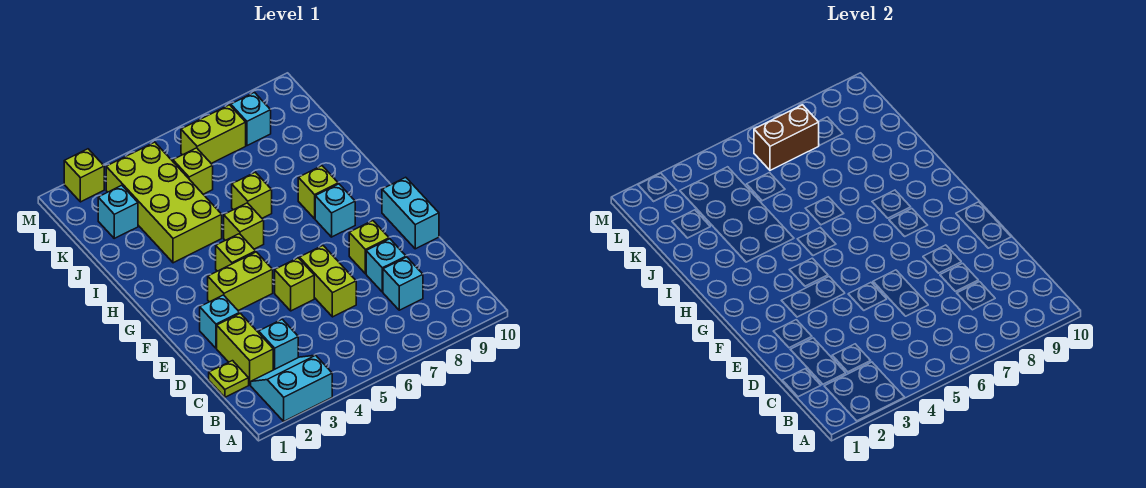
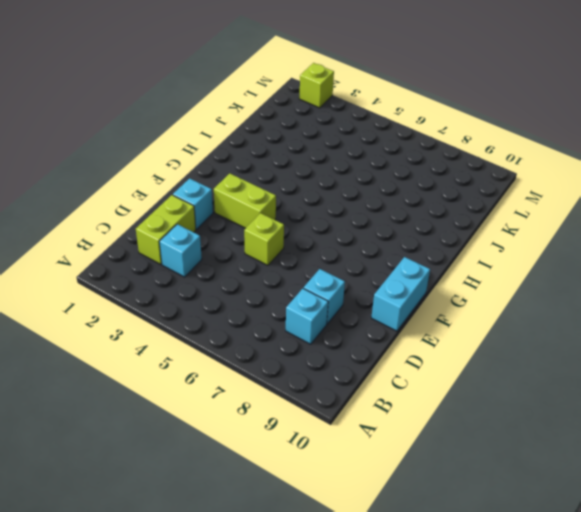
none -> cyan slope A2:B3 level 1 top A
none -> lime plate C1 level 1
none -> lime brick D6:E6 level 1

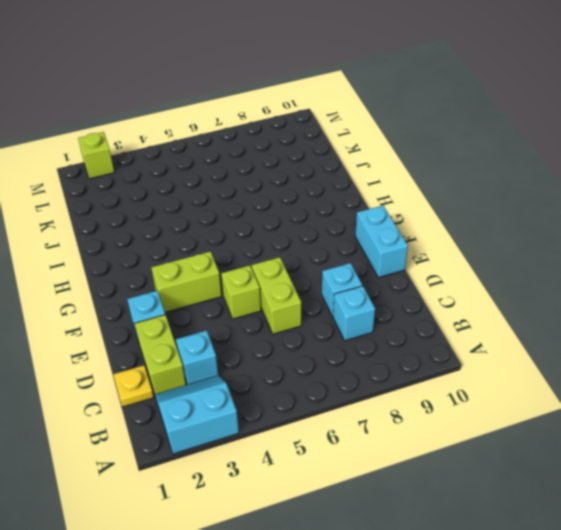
yellow plate C1 level 1 -> lime plate C1 level 1
none -> lime brick E8 level 1
none -> lime brick G4 level 1
none -> cyan brick G8 level 1

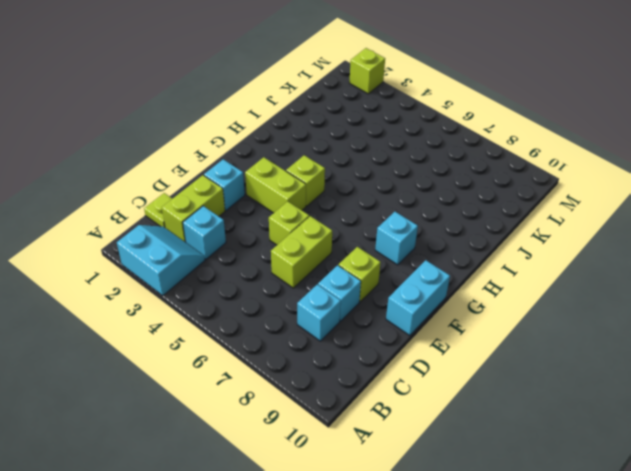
none -> lime brick H5 level 1
none -> lime brick H8 level 1
none -> lime brick I3:L4 level 1

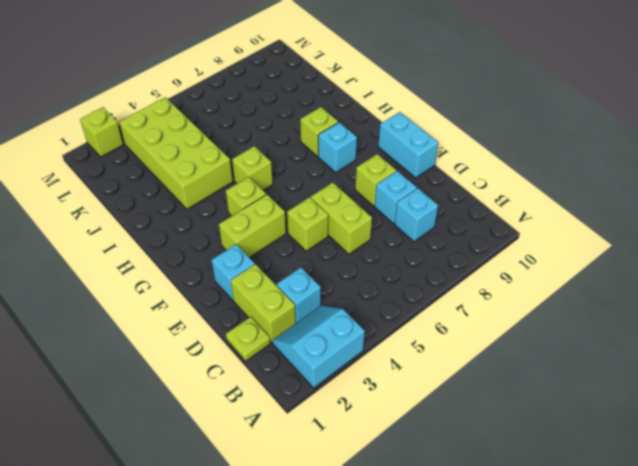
none -> lime brick I6 level 1
none -> cyan brick K2 level 1
none -> lime brick K5 level 1

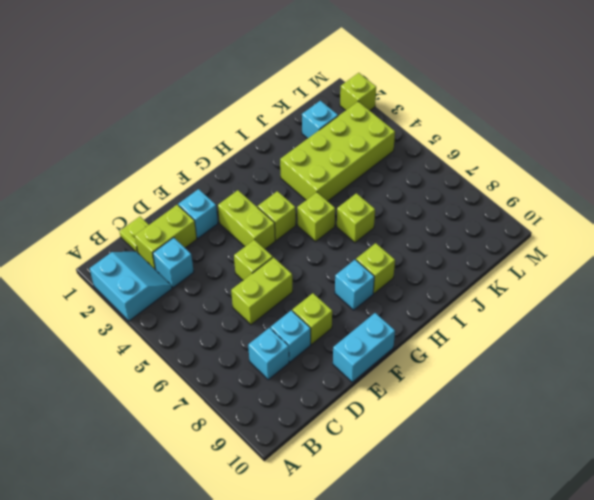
none -> lime brick K5 level 1
none -> lime brick L6:L7 level 1
none -> cyan brick L8 level 1

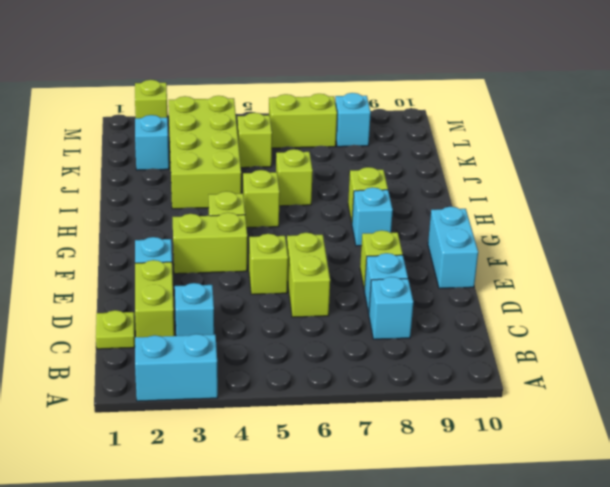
none -> brown brick L6:L7 level 2

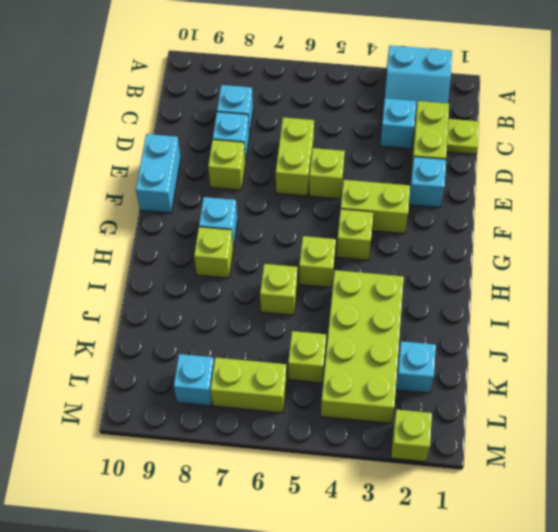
none -> brown brick L6:L7 level 2

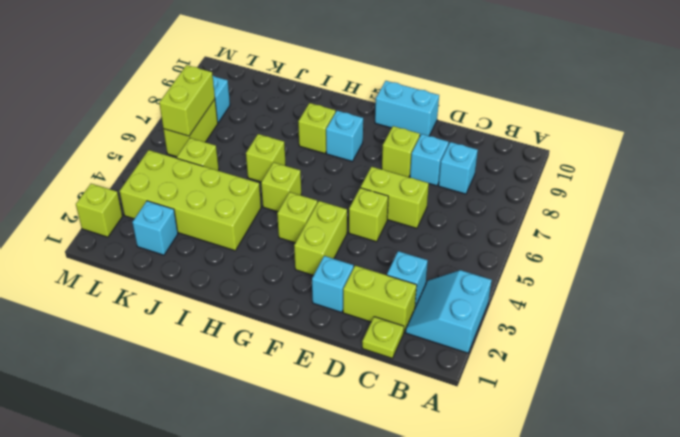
lime brick L6:L7 level 2 -> brown brick L6:L7 level 2

